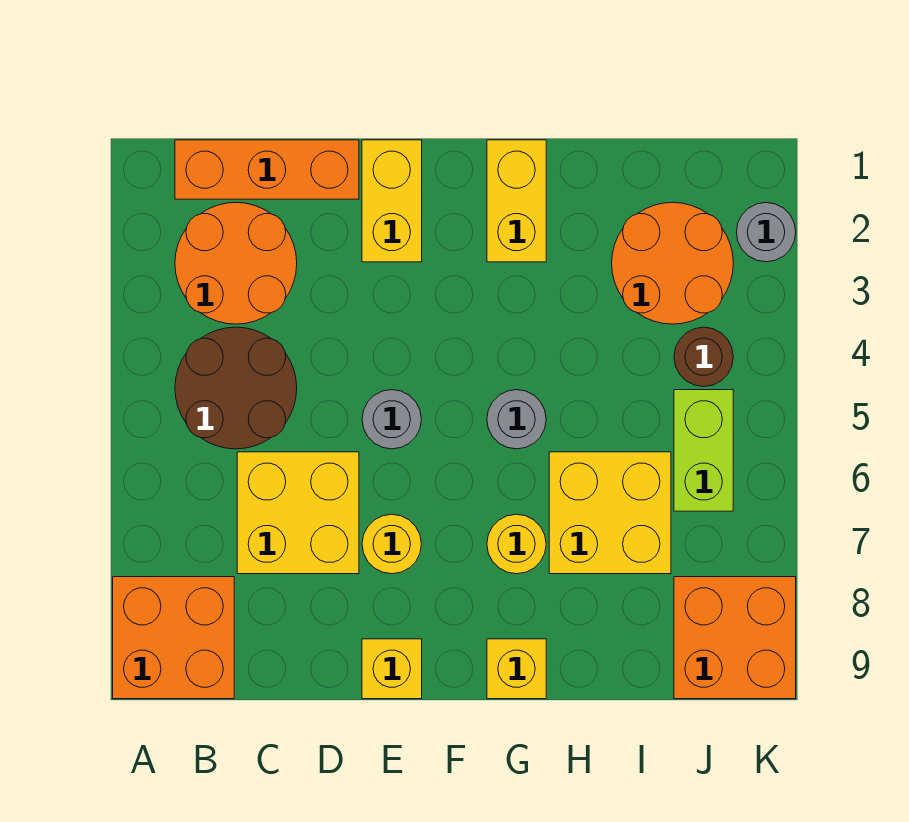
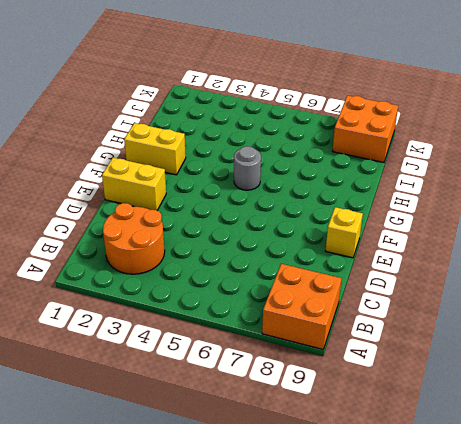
none -> orange brick B1:D1 level 1
none -> brown round brick B4:C5 level 1
none -> yellow brick C6:D7 level 1

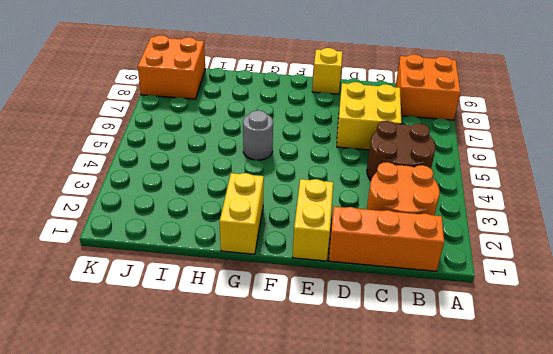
none -> grey round brick E5 level 1
none -> yellow round brick E7 level 1
none -> yellow round brick G7 level 1

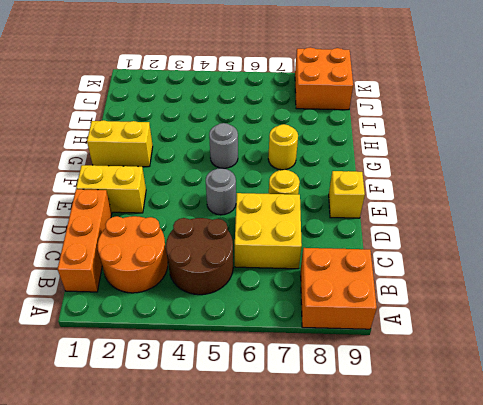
none -> yellow brick G9 level 1
none -> yellow brick H6:I7 level 1
none -> orange round brick I2:J3 level 1

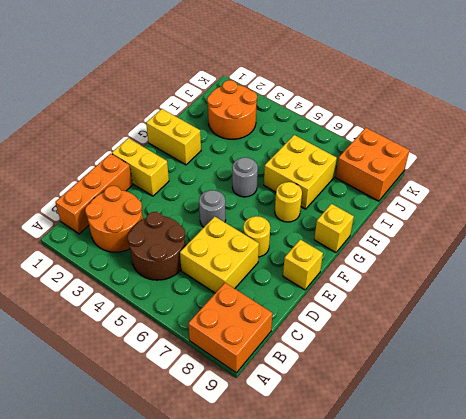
none -> brown round brick J4 level 1
none -> lime brick J5:J6 level 1
none -> grey round brick K2 level 1

